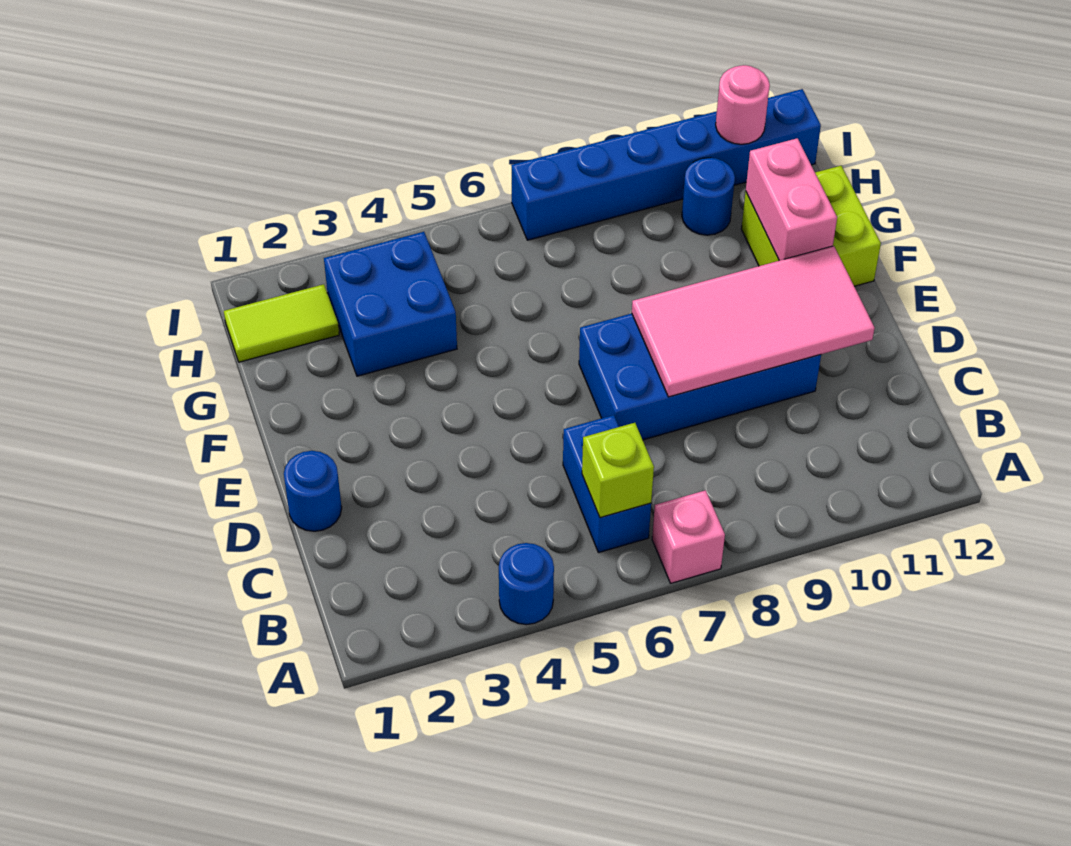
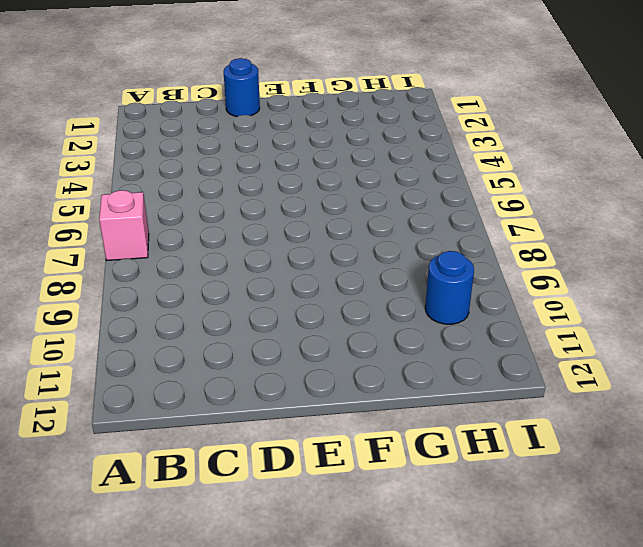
none -> blue round brick A4 level 1
none -> blue brick B6:C6 level 1
none -> blue brick D7:E10 level 1

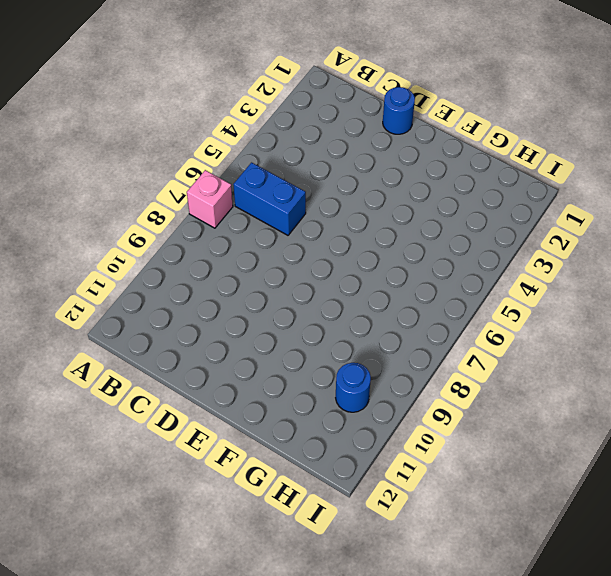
none -> blue round brick A4 level 1
none -> blue brick D7:E10 level 1
none -> lime brick F11:G12 level 1

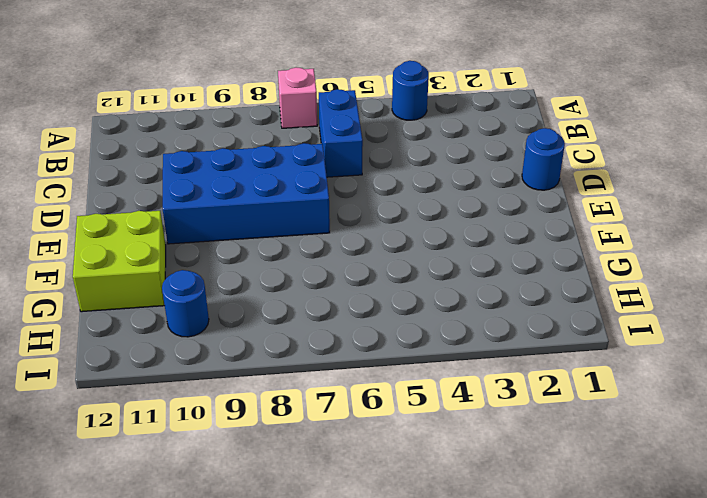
none -> blue brick G3:H4 level 1
none -> lime tile H1:H2 level 1
none -> blue brick I7:I12 level 1

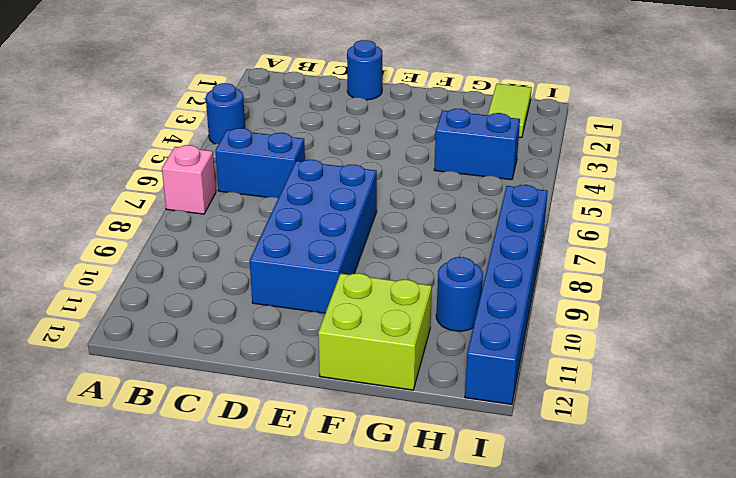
blue brick G4:H4 level 1 -> blue brick G3:H4 level 1
none -> lime brick B6 level 2
none -> pink tile D8:E11 level 2
none -> pink brick F11:G11 level 2

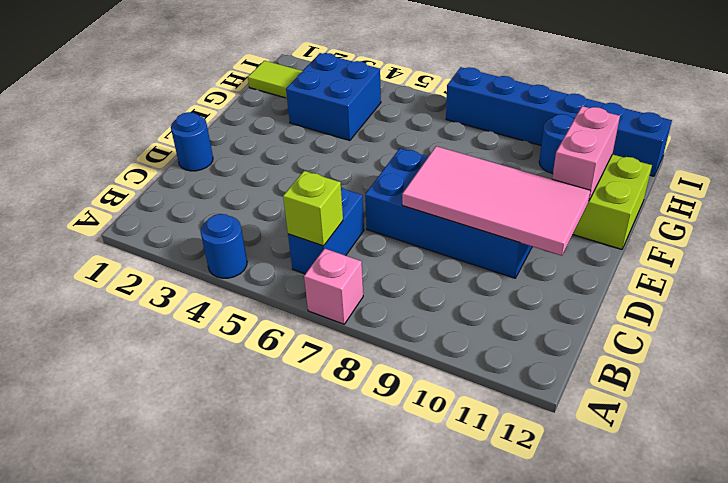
none -> pink round brick I11 level 2

